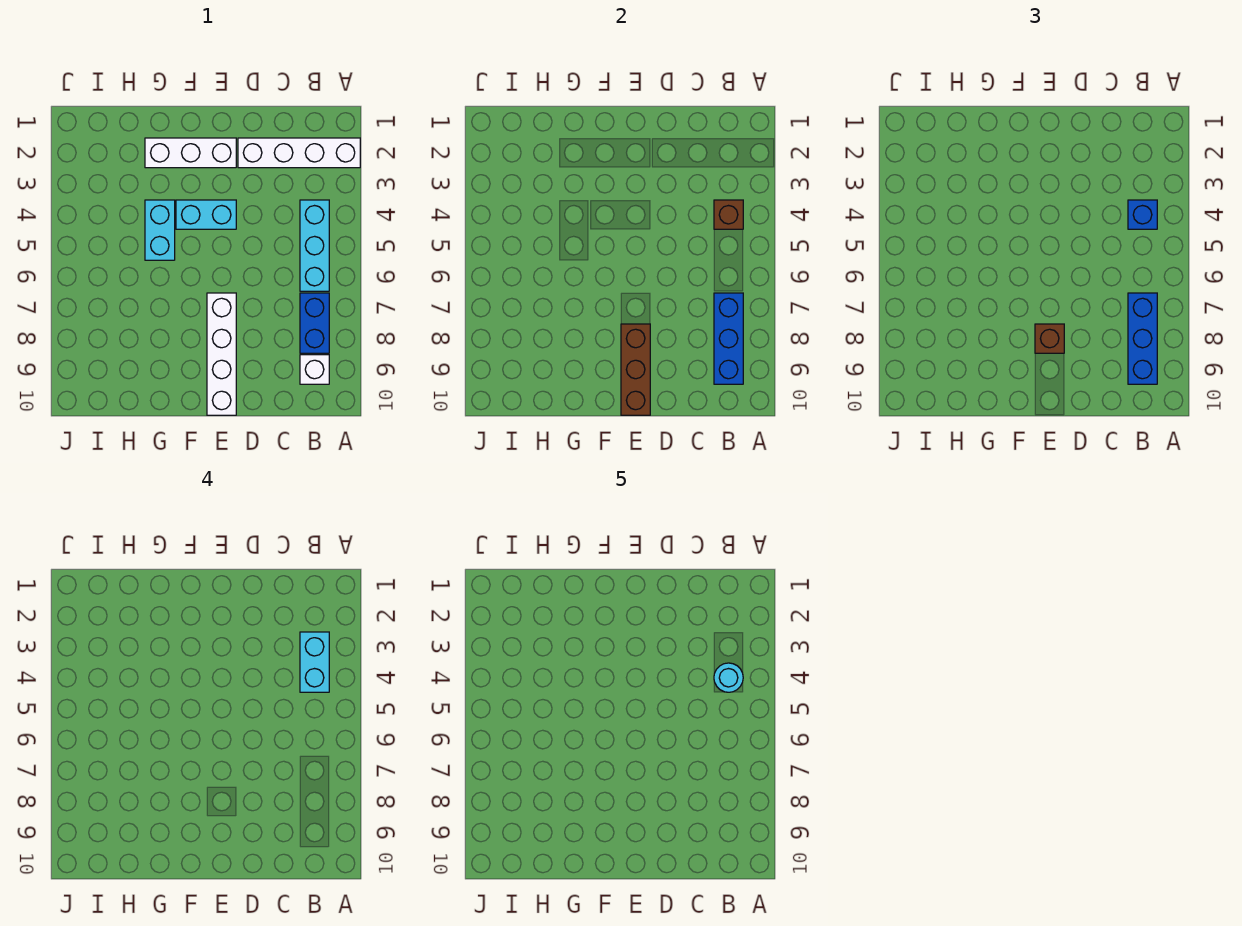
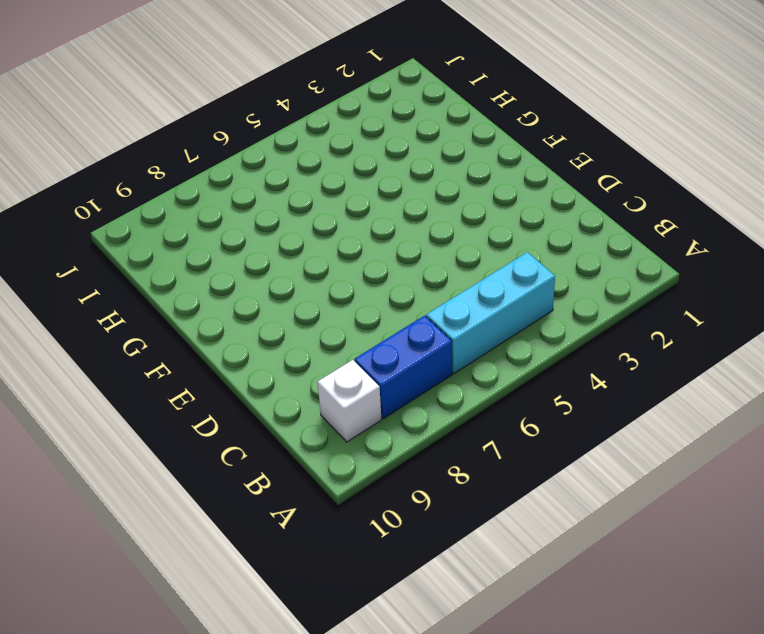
none -> white brick A2:D2 level 1
none -> white brick E2:G2 level 1
none -> cyan brick E4:F4 level 1

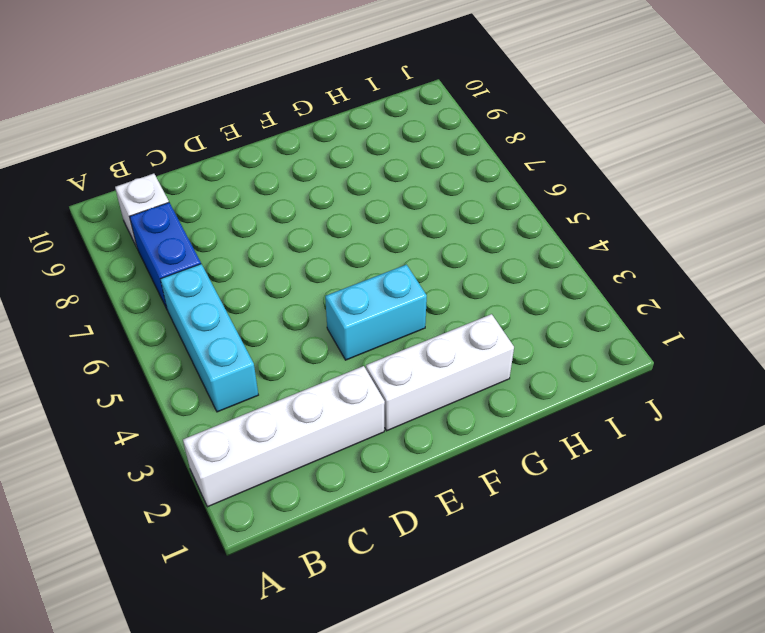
none -> white brick E7:E10 level 1
none -> cyan brick G4:G5 level 1
none -> brown brick B4 level 2

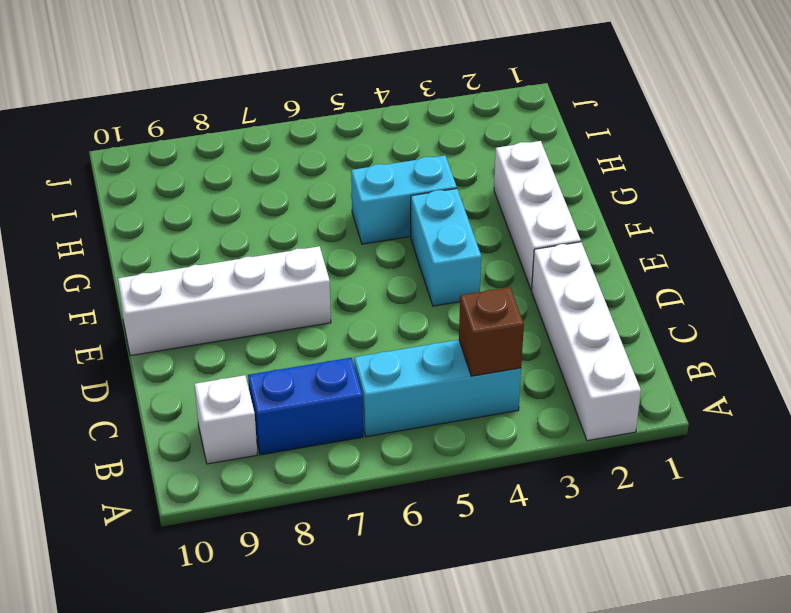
none -> blue brick B7:B9 level 2
none -> brown brick E8:E10 level 2
none -> blue brick B4 level 3

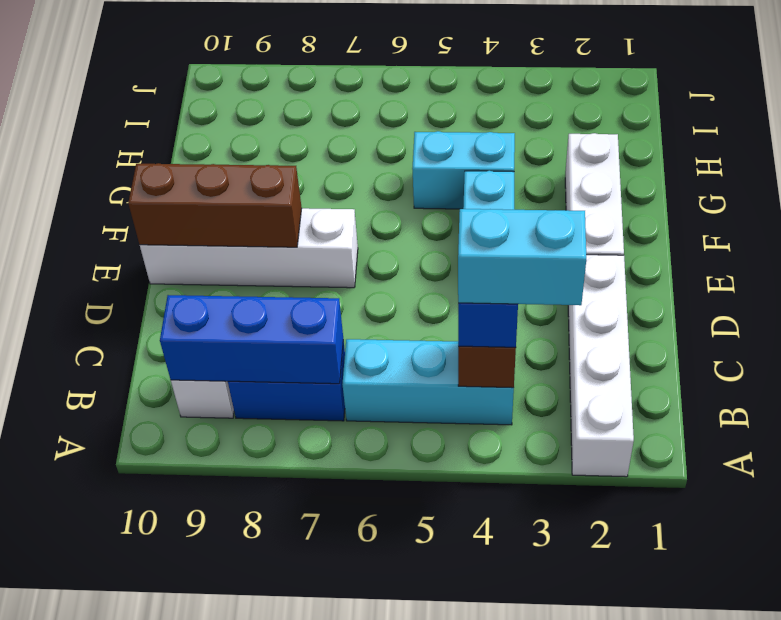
none -> blue brick B7:B9 level 3
none -> brown brick E8 level 3
none -> cyan round brick B4 level 5

